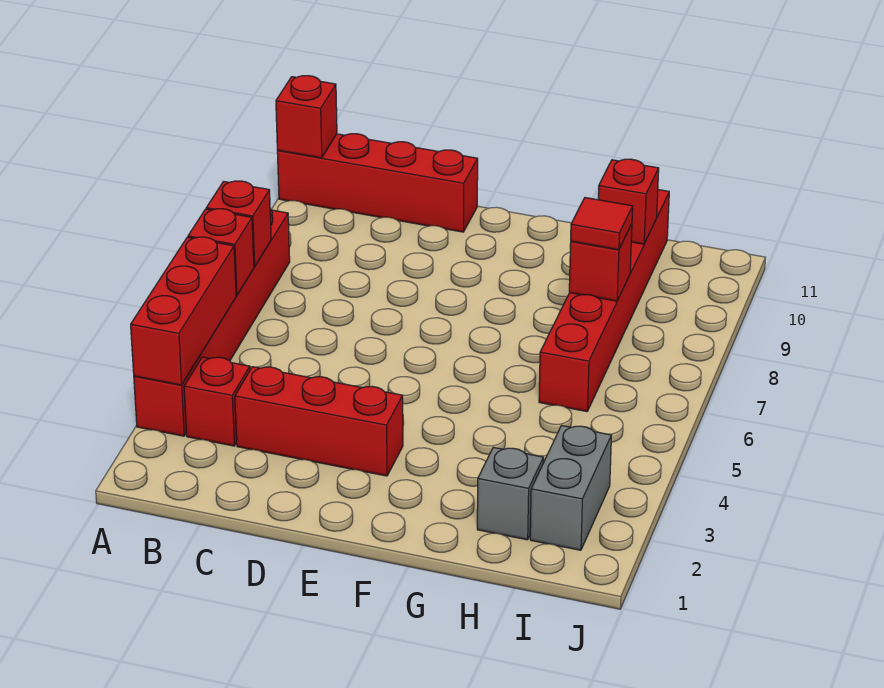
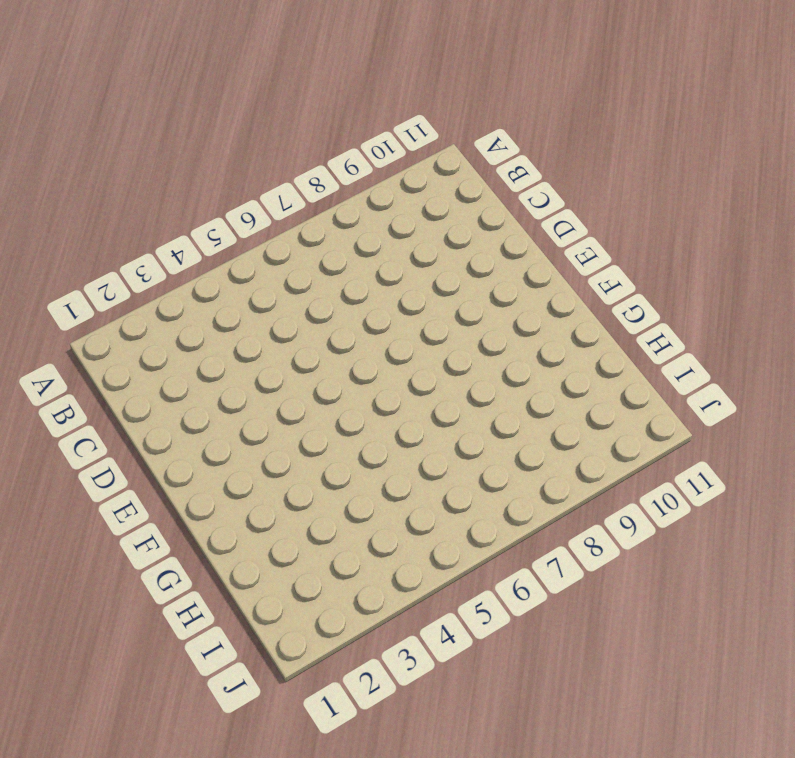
none -> red brick A3:A8 level 1
none -> red brick A11:D11 level 1
none -> red brick B3 level 1

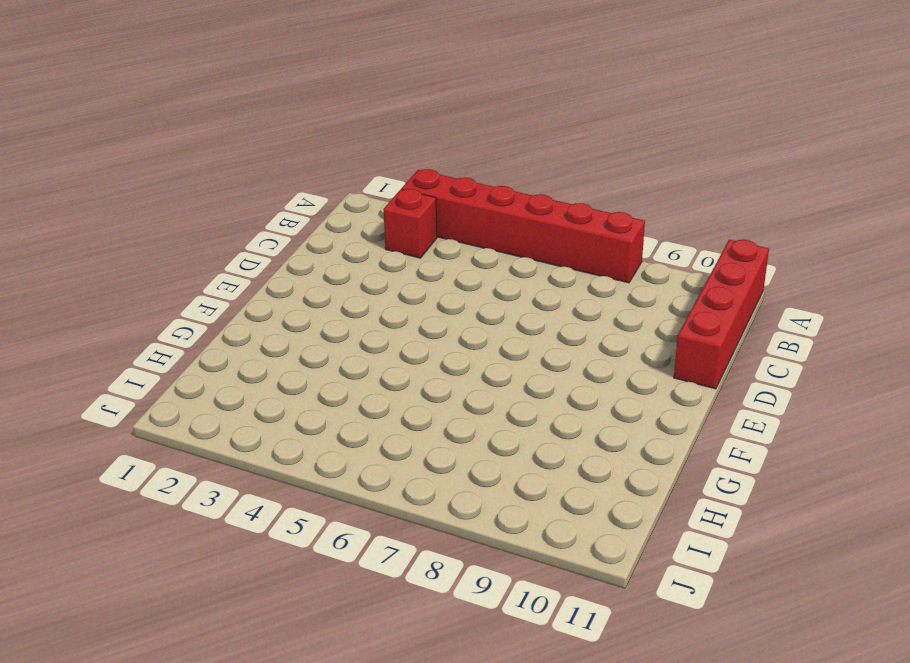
none -> red brick C3:E3 level 1
none -> grey brick H2 level 1
none -> red brick H6:H11 level 1

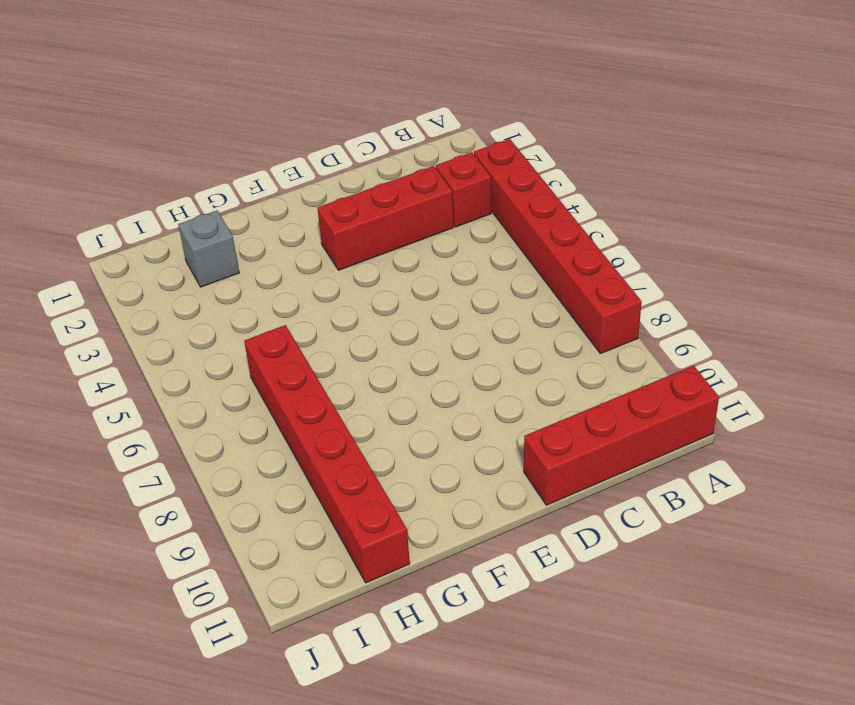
none -> grey brick I2:I3 level 1
none -> red brick A3:A5 level 2
none -> red brick A6 level 2

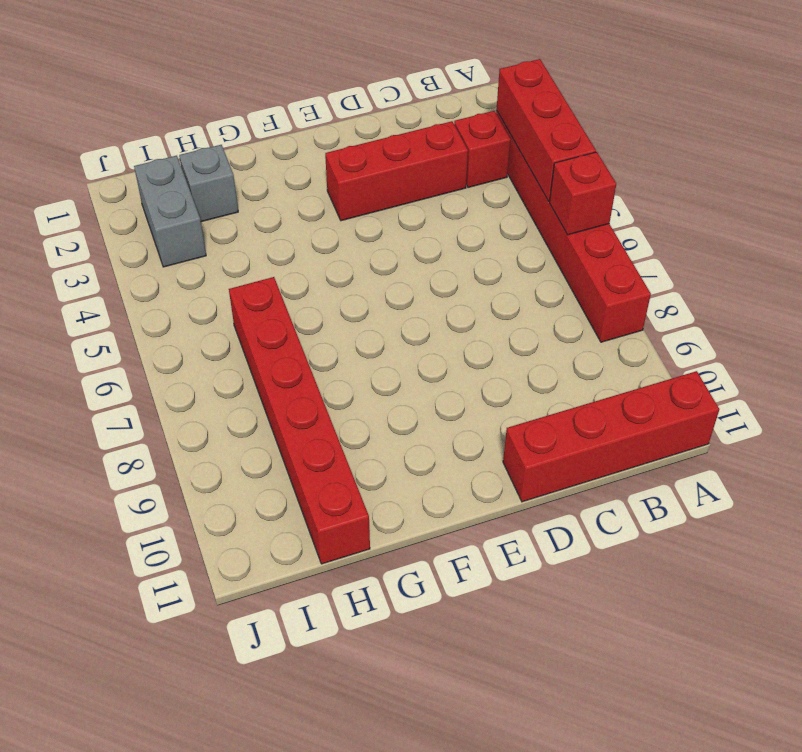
none -> red brick A7 level 2
none -> red brick A11 level 2
none -> red brick H8 level 2

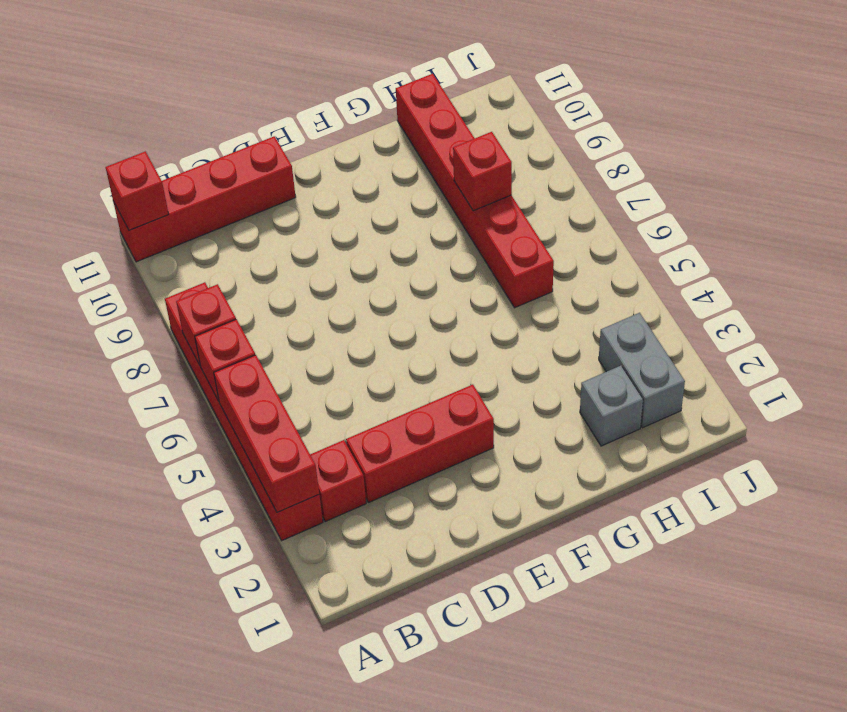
none -> red brick H10 level 2
none -> red tile H8 level 3

